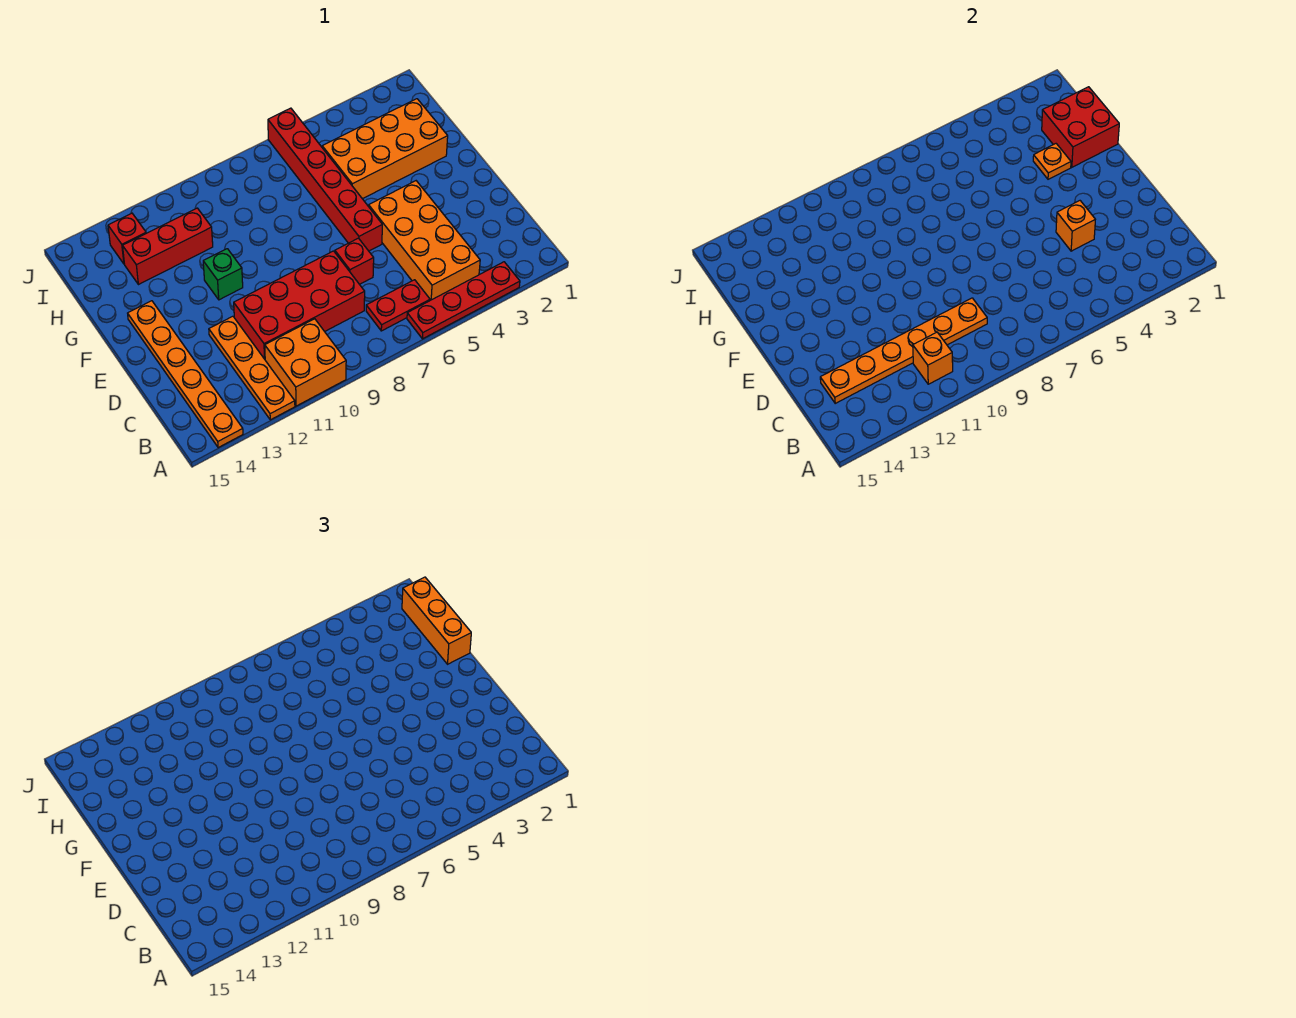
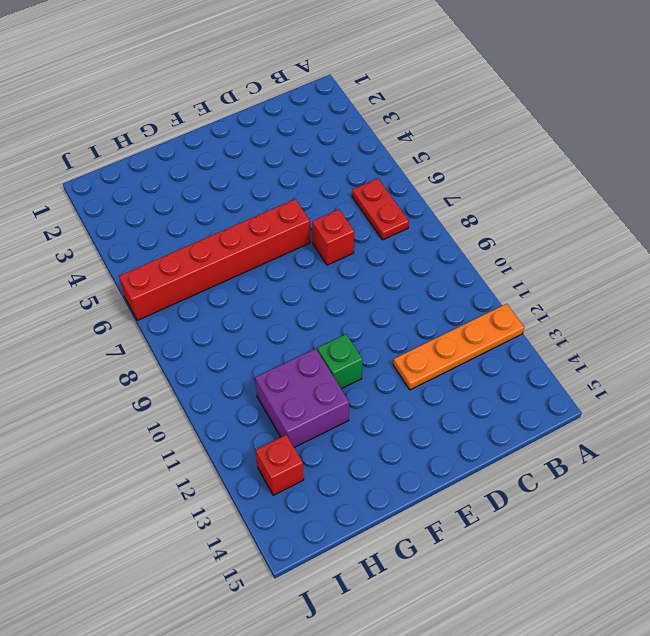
purple brick G11:H12 level 1 -> red brick H11:H13 level 1
none -> red plate A3:A6 level 1
none -> orange brick A10:B11 level 1
none -> orange plate A14:F14 level 1

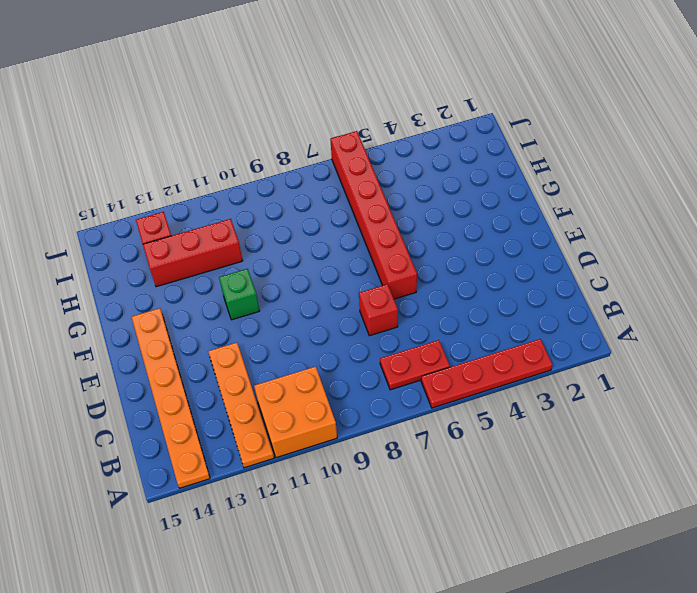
none -> orange brick B4:E5 level 1
none -> red brick C8:D11 level 1
none -> orange brick G2:H5 level 1

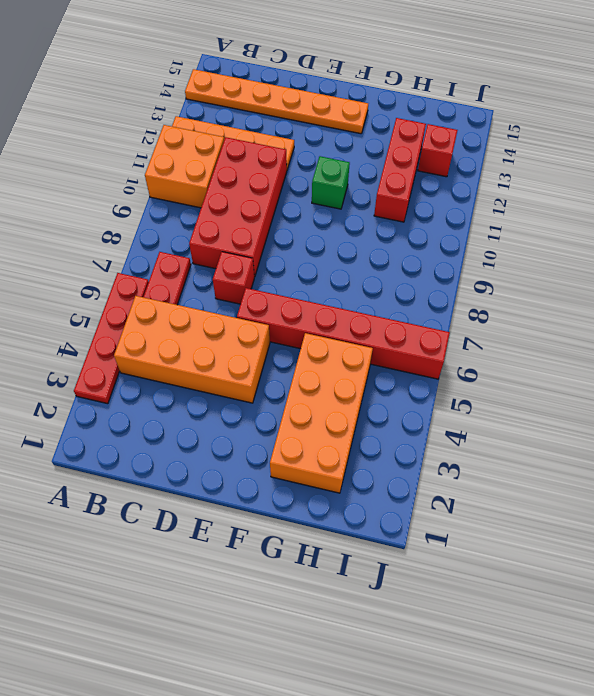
none -> orange brick B11 level 2
none -> orange plate C9:C14 level 2
none -> orange brick D4 level 2

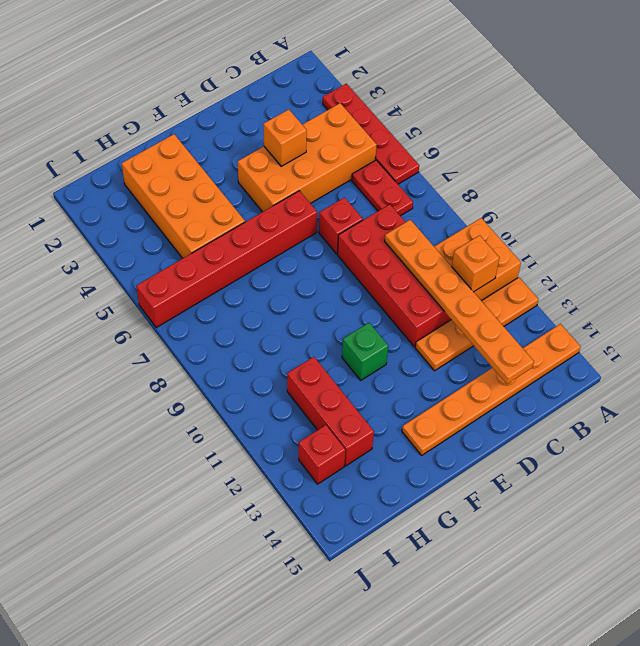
none -> red brick G1:H2 level 2
none -> orange plate G3 level 2
none -> orange brick G1:I1 level 3

